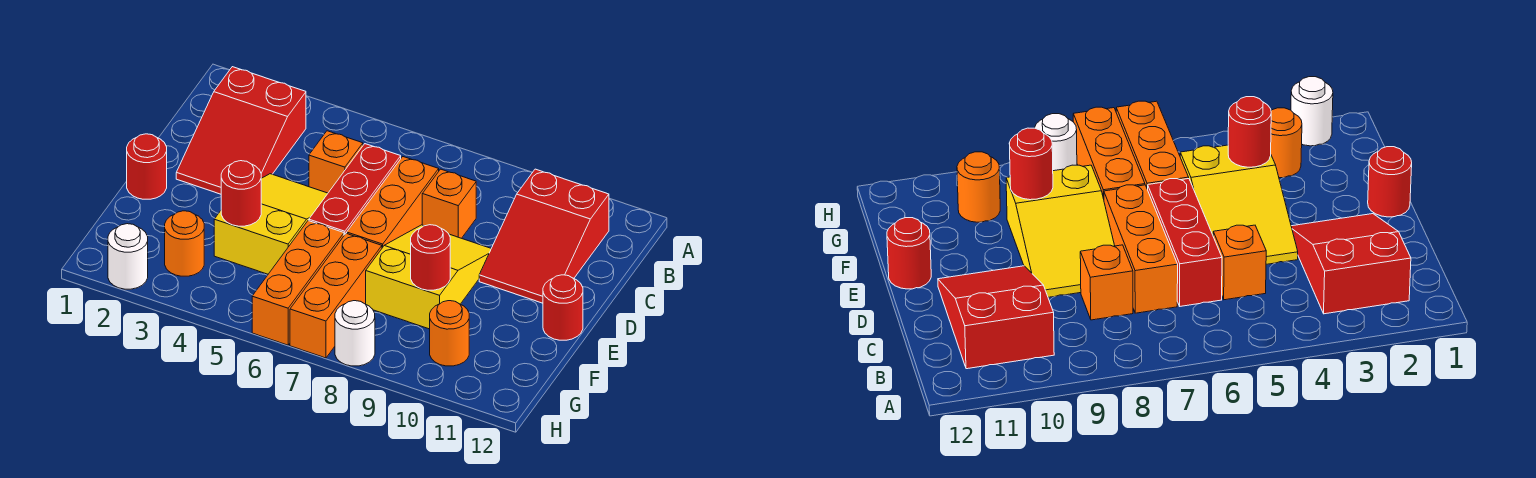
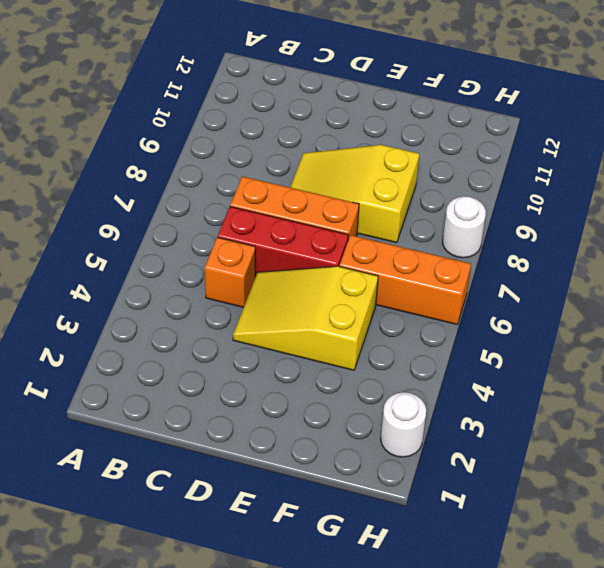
none -> red slope B2:D3 level 1 top B
none -> red slope B10:D11 level 1 top B
none -> orange brick C8 level 1

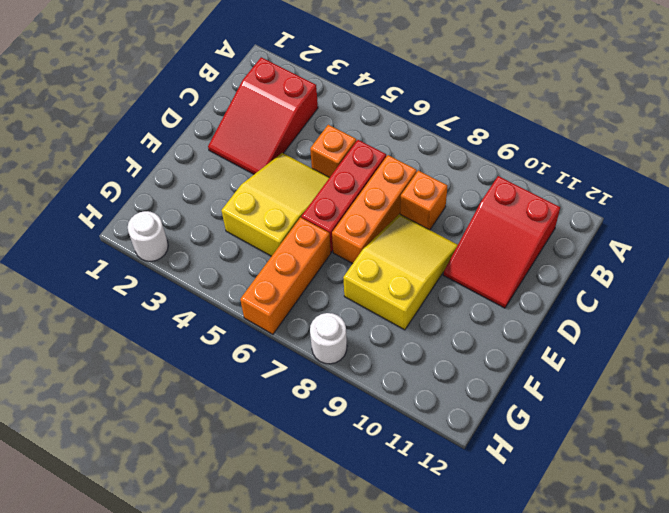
none -> red round brick E1 level 1
none -> red round brick E12 level 1
none -> orange brick F7:H7 level 1

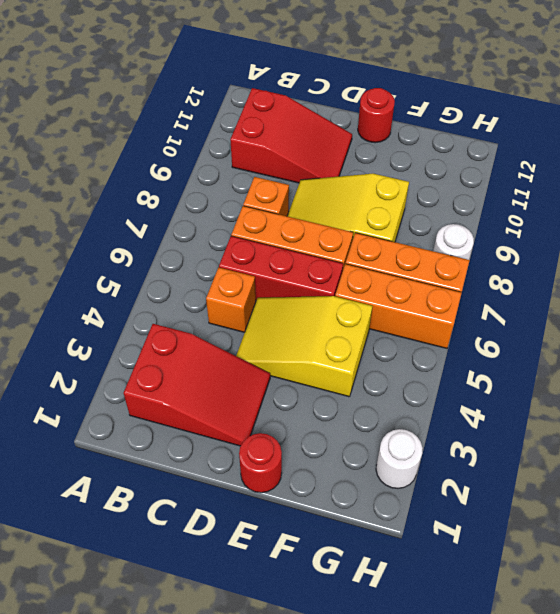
none -> orange round brick G3 level 1
none -> orange round brick G10 level 1
none -> red round brick F4 level 2

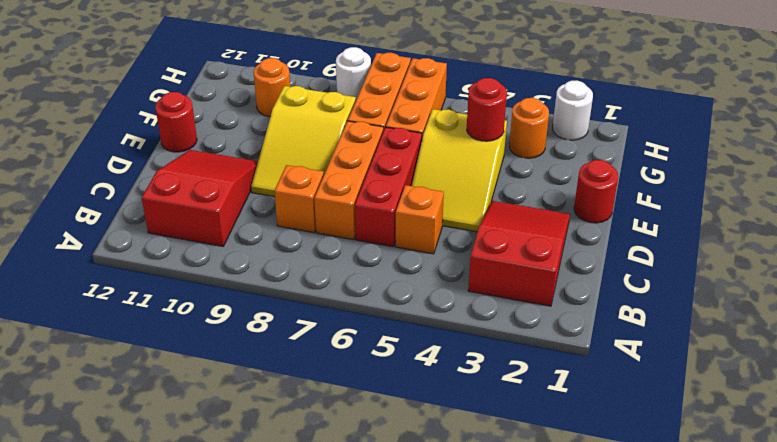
none -> red round brick F9 level 2

